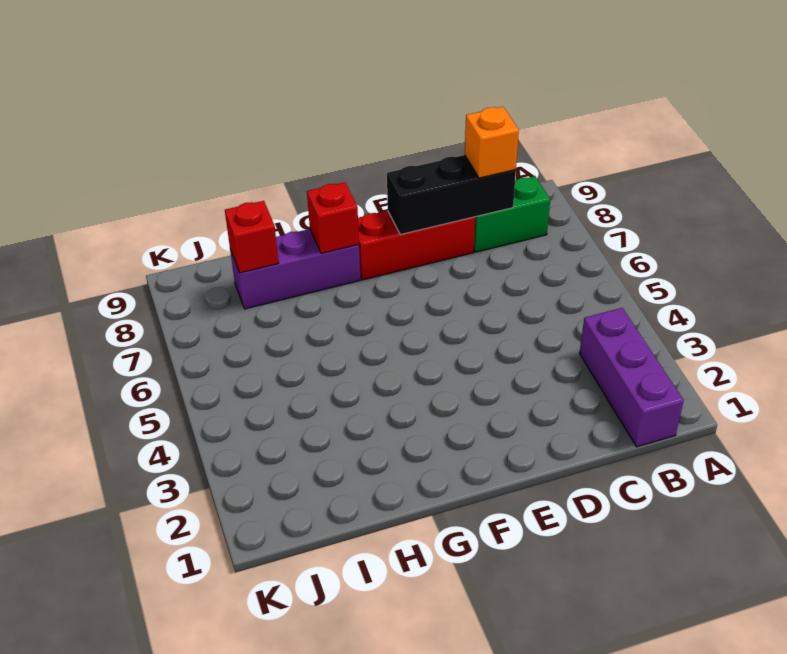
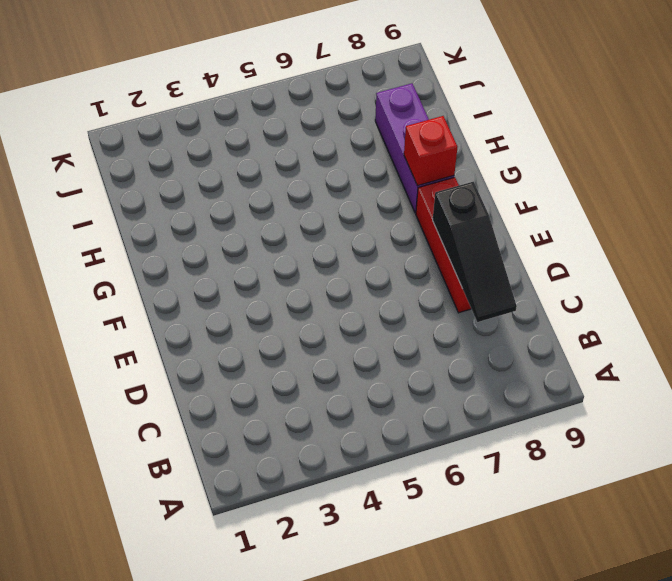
black slope C8:E8 level 2 top E -> black brick C8:E8 level 2
none -> purple brick B1:B3 level 1
none -> green brick B8:C8 level 1

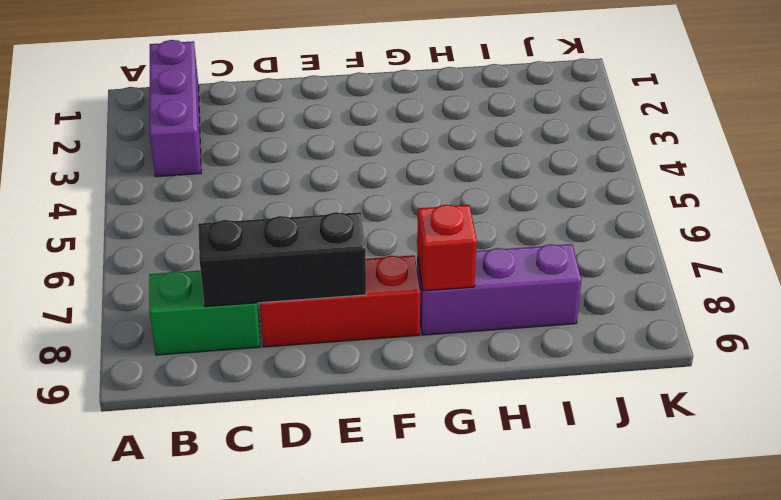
none -> red brick I8 level 2
none -> orange brick C8 level 3

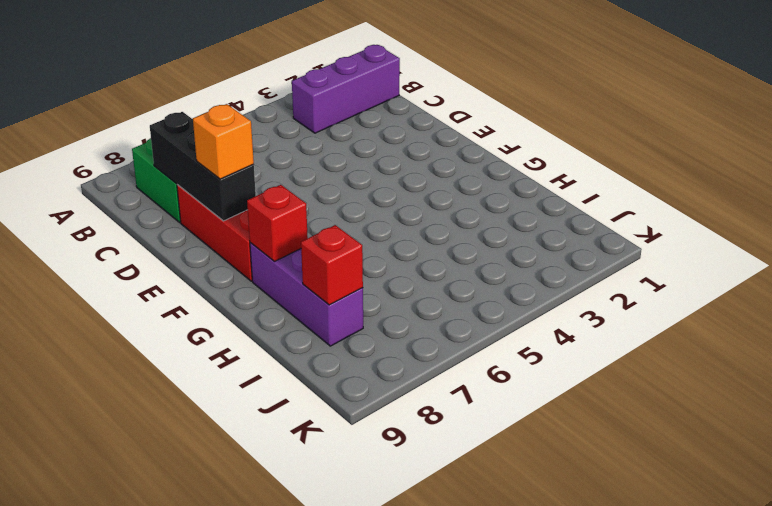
orange brick E8 level 3 -> orange brick C8 level 3

